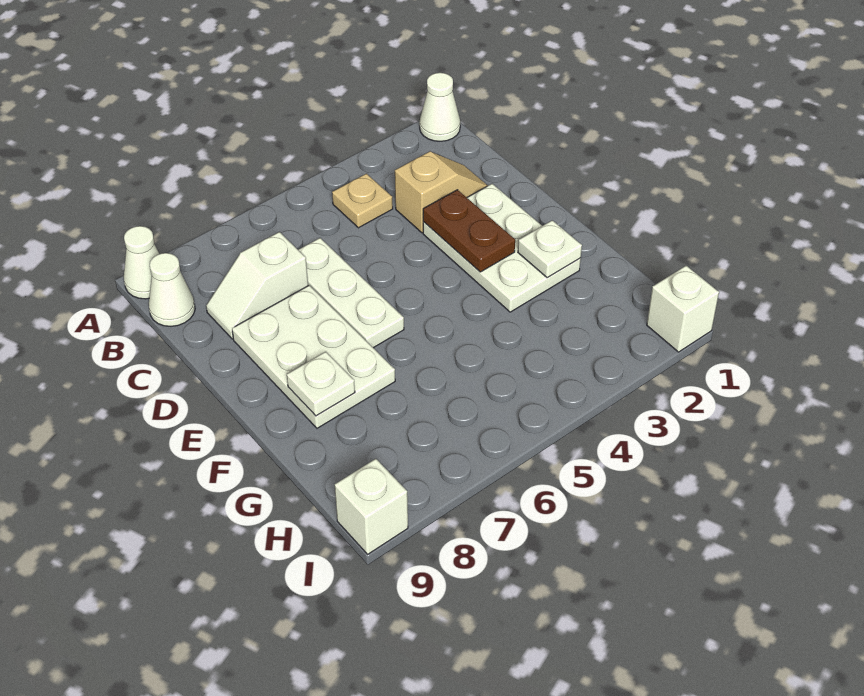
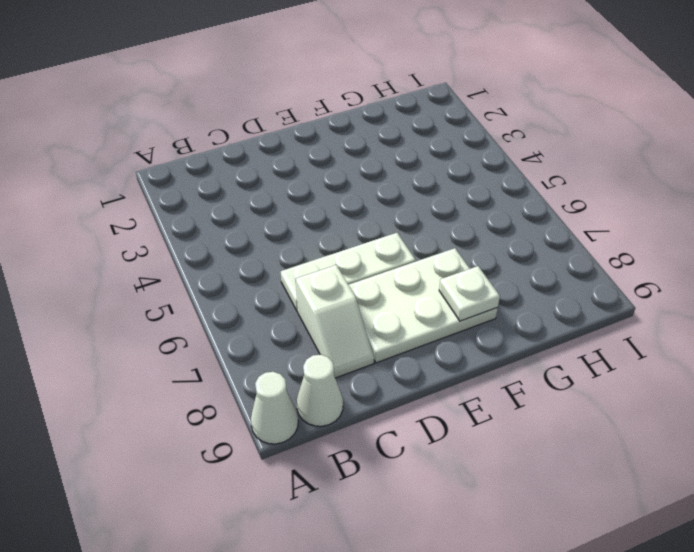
none -> white cone A1 level 1
none -> tan plate B4 level 1
none -> tan slope C2:C3 level 1 top 3

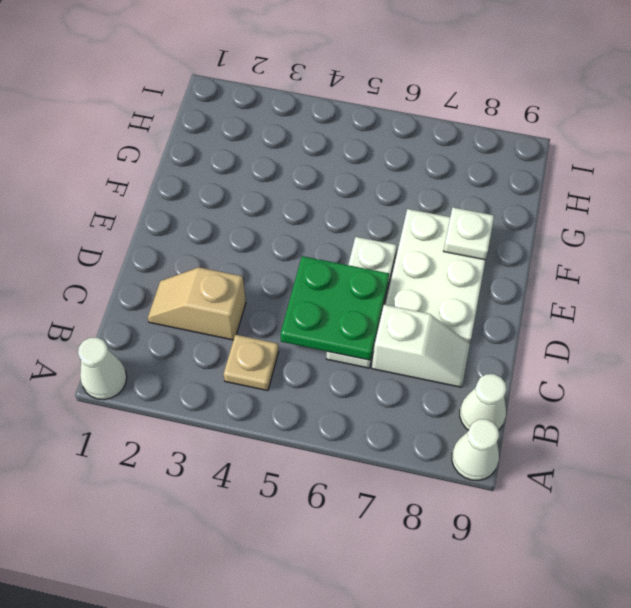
green plate C5:D6 level 2 -> none
none -> white plate D2:F3 level 1
none -> white brick I1 level 1
none -> white brick I9 level 1

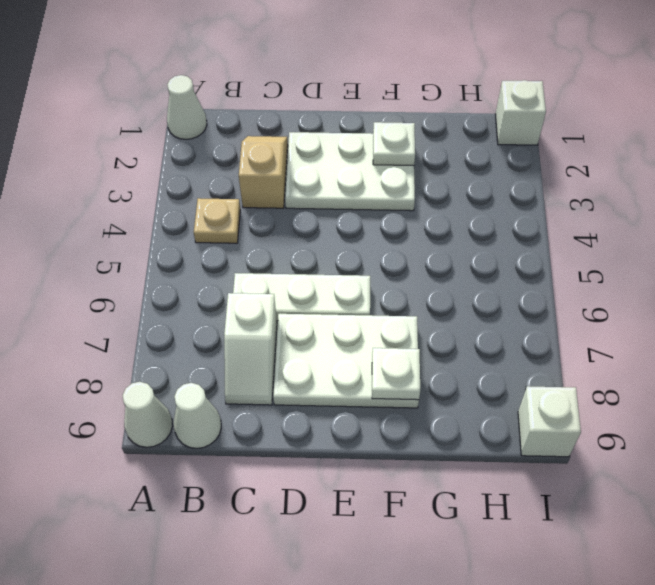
none -> brown plate D3:E3 level 2

